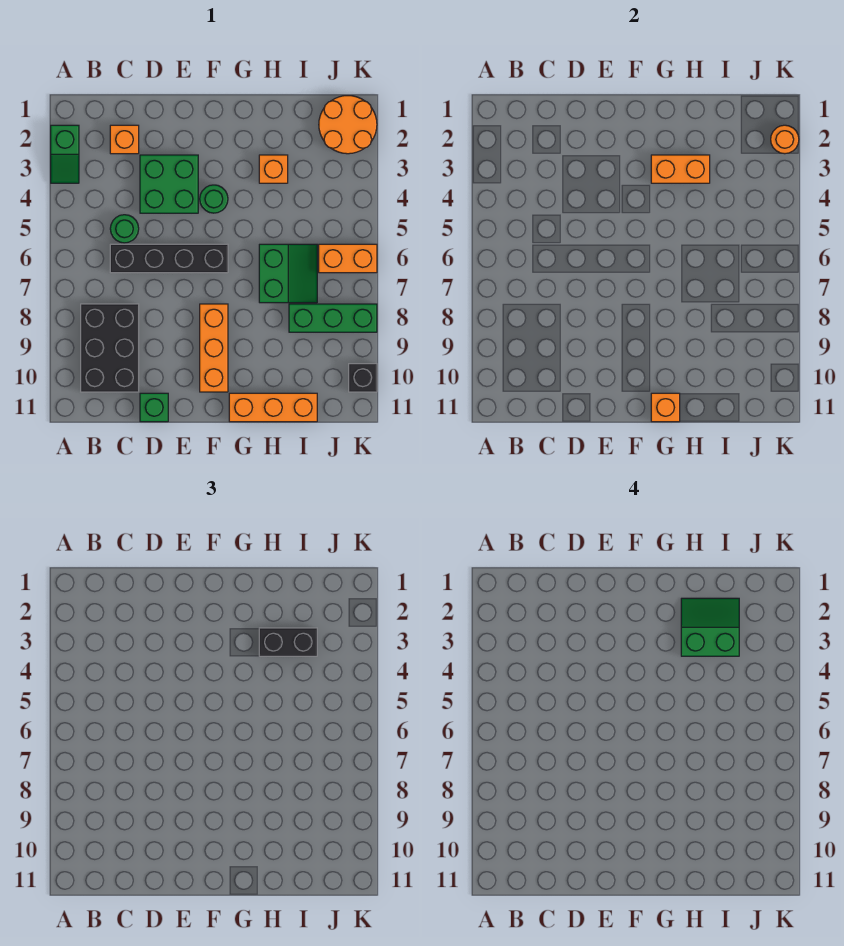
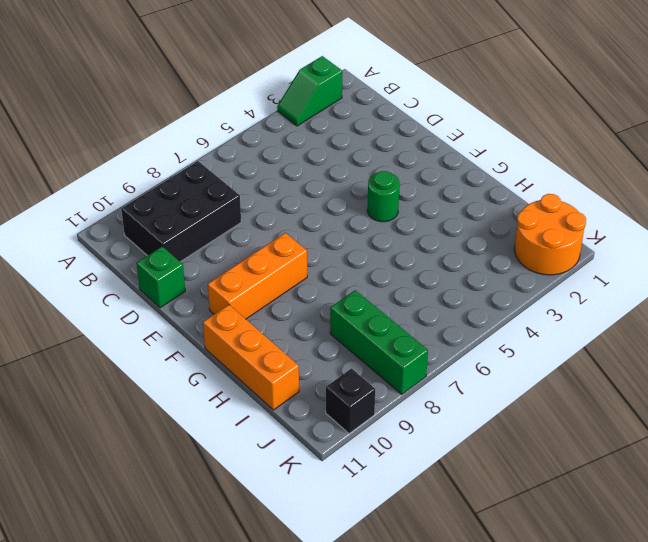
none -> orange brick C2 level 1
none -> green round brick C5 level 1
none -> black brick C6:F6 level 1

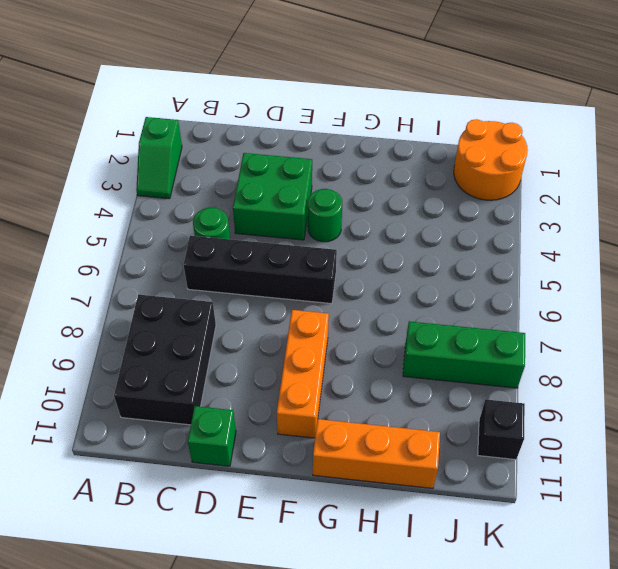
none -> orange brick C2 level 1
none -> orange brick H3 level 1
none -> green slope H6:I7 level 1 top H

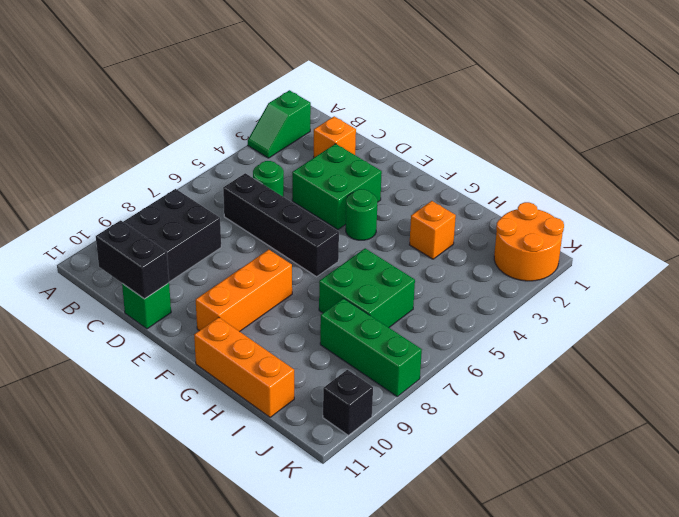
black brick C11:D11 level 2 -> black brick H3:I3 level 3
green brick H6:I7 level 1 -> green slope H6:I7 level 1 top H
none -> orange brick J6:K6 level 1
none -> orange brick G3:H3 level 2
none -> orange brick G11 level 2

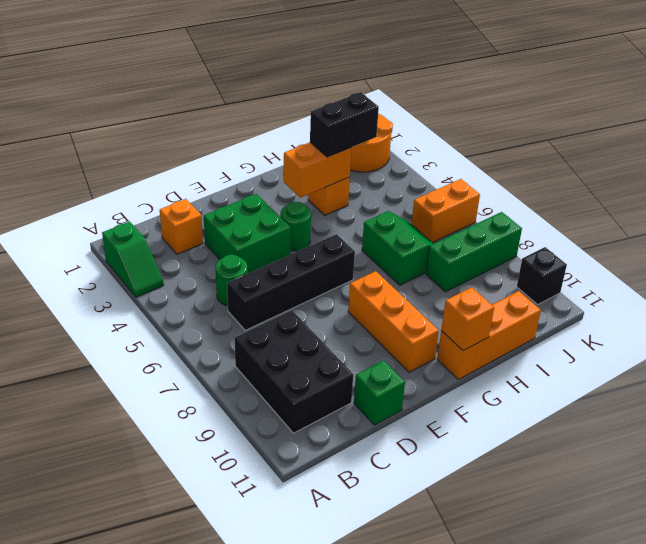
none -> orange round brick K2 level 2
none -> green slope H2:I3 level 4 top 3

